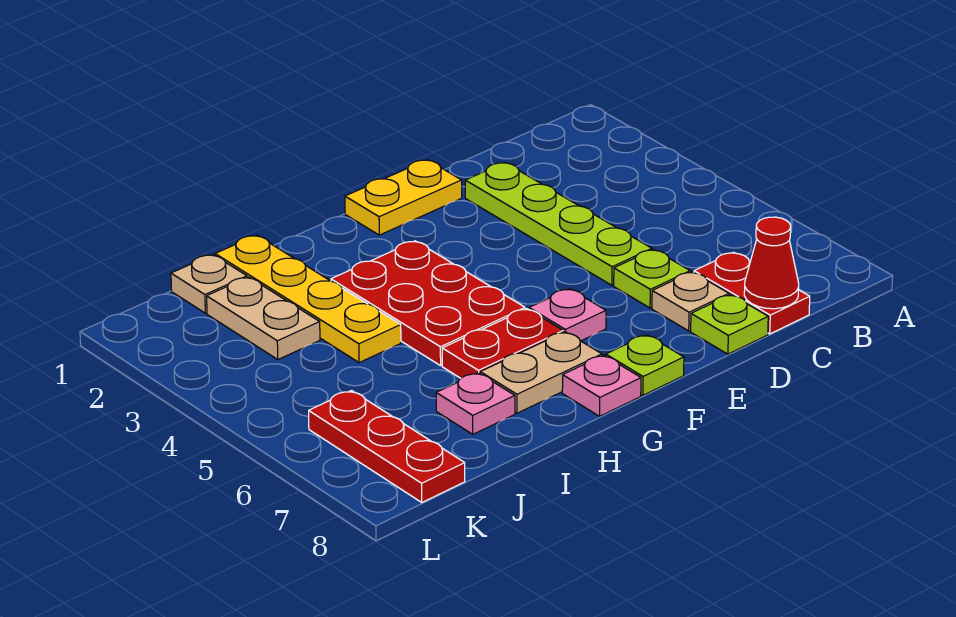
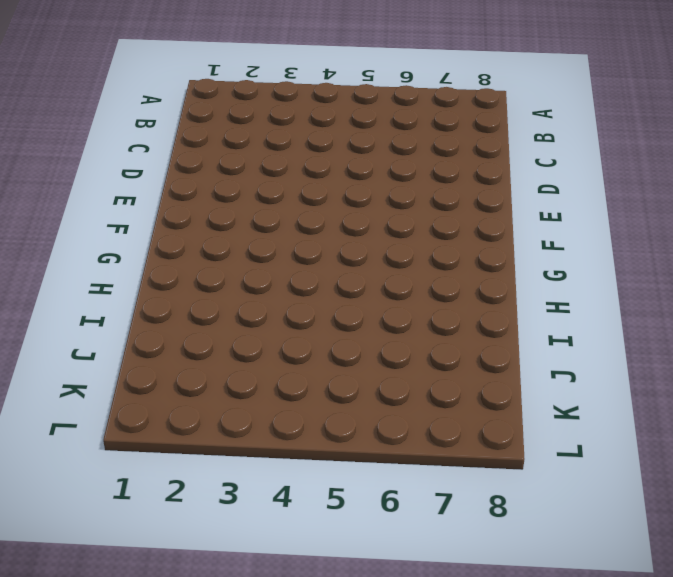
none -> red plate C7:C8 level 1
none -> lime plate D2:D5 level 1
none -> lime plate D6 level 1

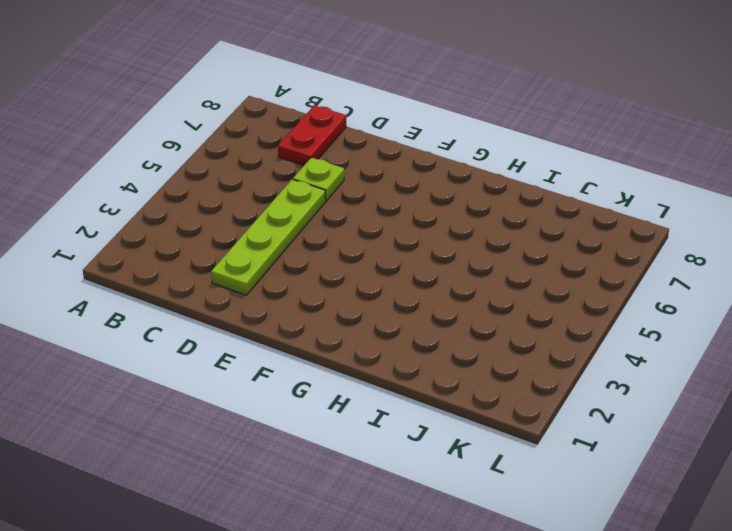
none -> tan plate D7 level 1
none -> lime plate D8 level 1
none -> yellow plate E1:F1 level 1

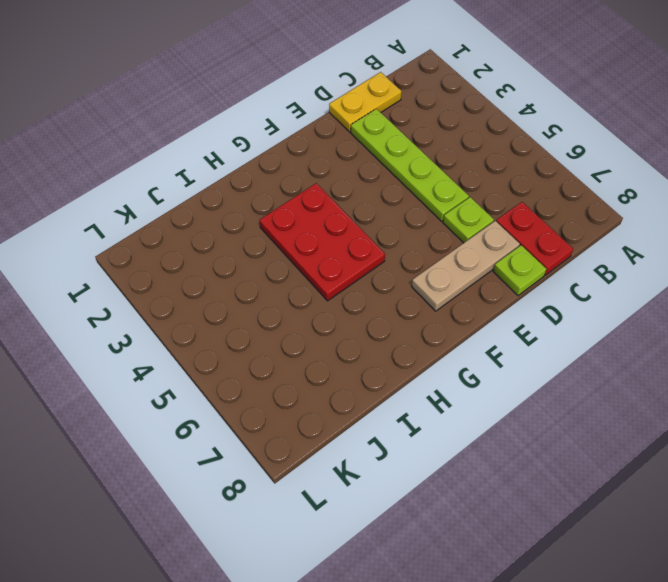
yellow plate C1:D1 level 1 -> yellow plate E1:F1 level 1
tan plate D7:F7 level 1 -> tan plate D7 level 1
none -> pink plate F6 level 1
none -> lime plate F8 level 1
none -> red plate G6:H6 level 1

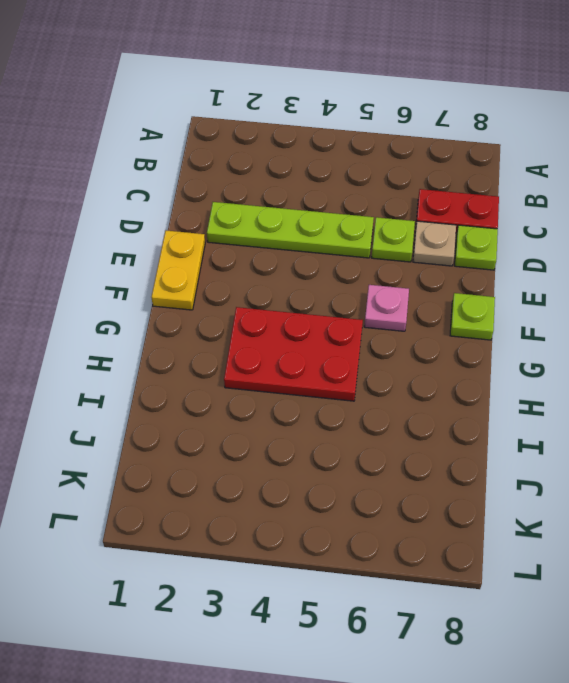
none -> red plate G6:H6 level 1
none -> tan plate G7:H7 level 1
none -> pink plate G8 level 1

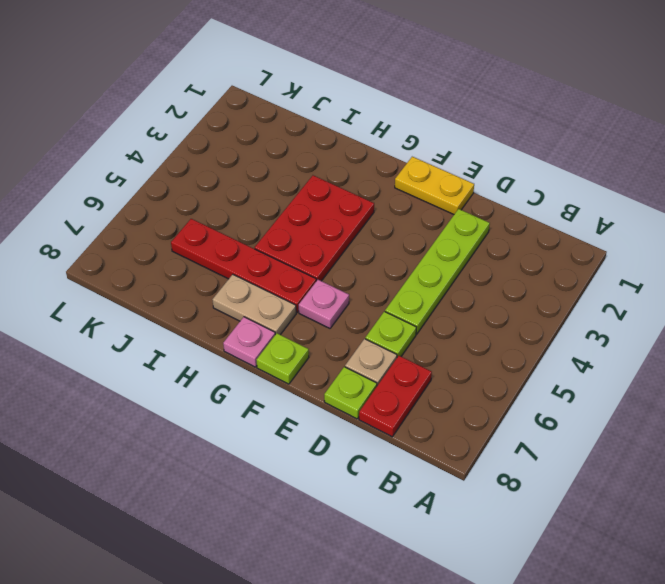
red plate G6:J6 level 1 -> red plate G6:H6 level 1
none -> yellow plate I1:I4 level 1
none -> pink plate I7 level 1
none -> tan plate J1 level 1

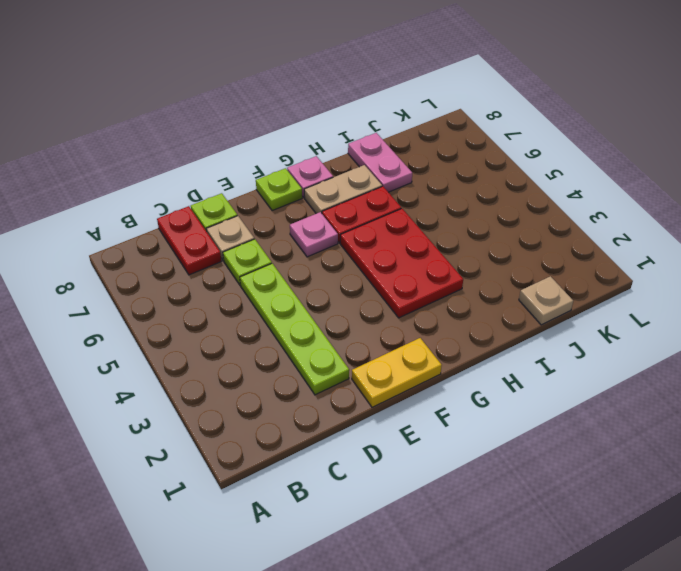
pink plate I7:I8 level 1 -> pink plate I7 level 1
none -> yellow plate I1:I4 level 1
none -> tan plate J2:J3 level 1
none -> red plate K6:K8 level 1

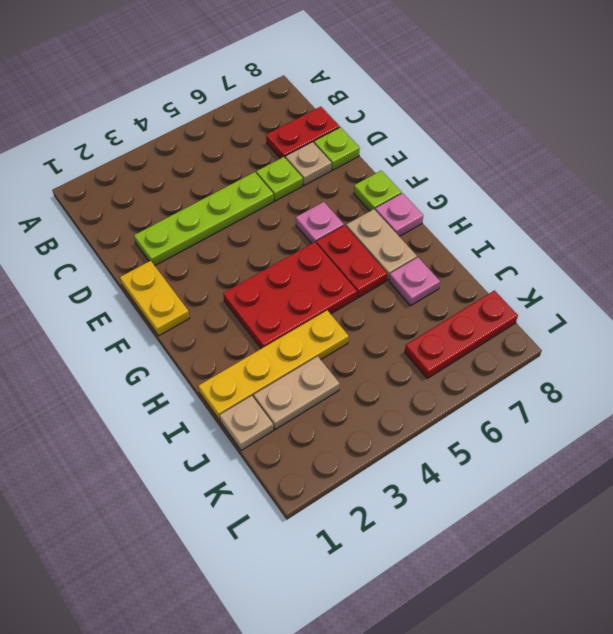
none -> red cone C8 level 2

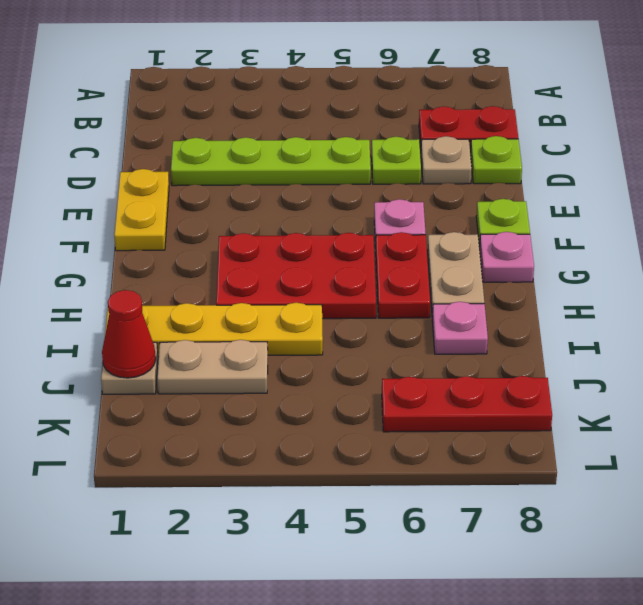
red cone J1 level 2 -> red cone C8 level 2

